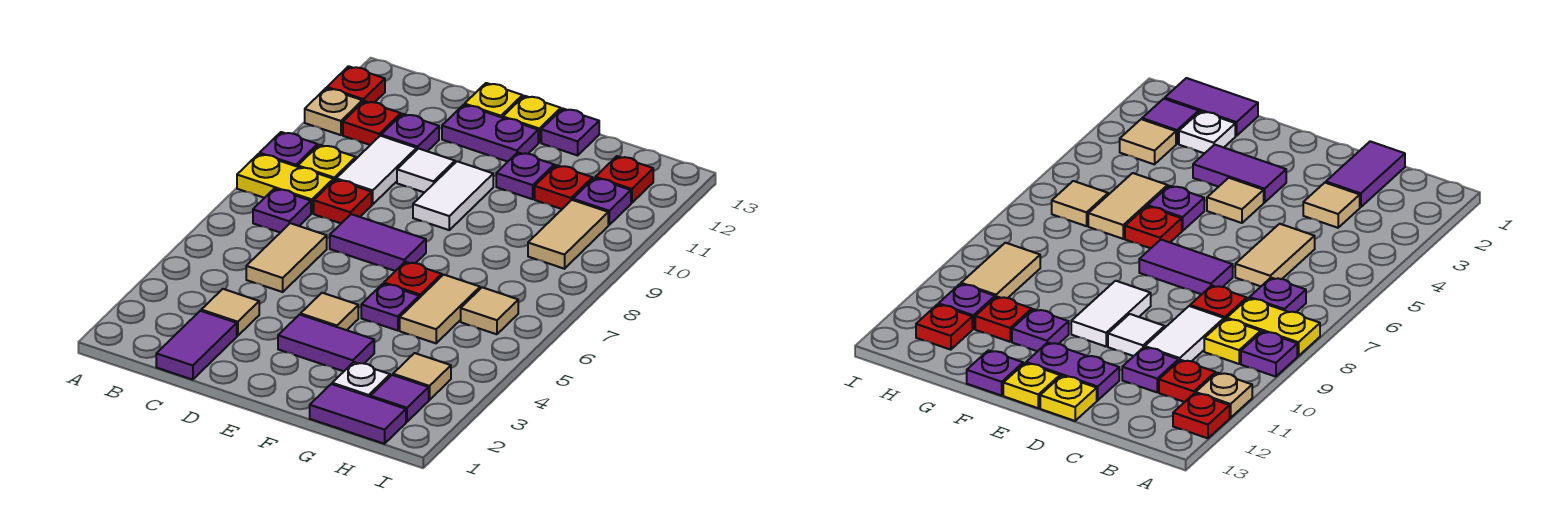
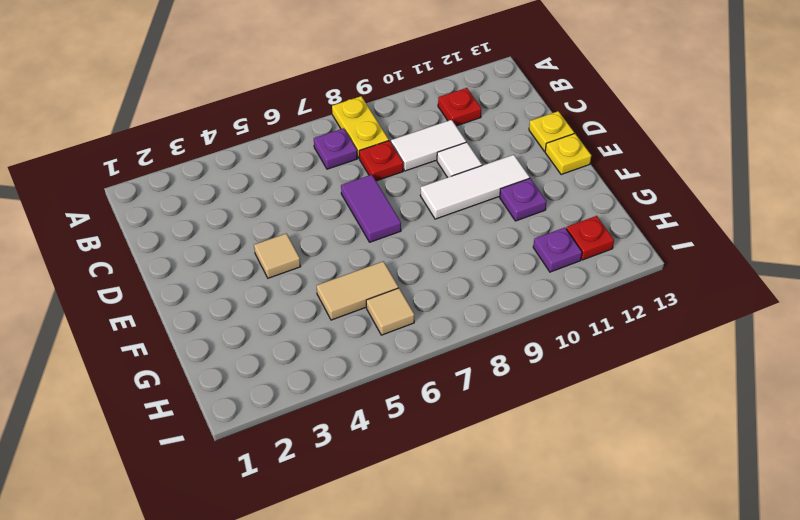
white tile E9:E11 level 1 -> white tile E9:E10 level 1
none -> purple plate A9 level 1
none -> tan plate A11 level 1
none -> red plate A12 level 1
none -> yellow plate B9 level 1

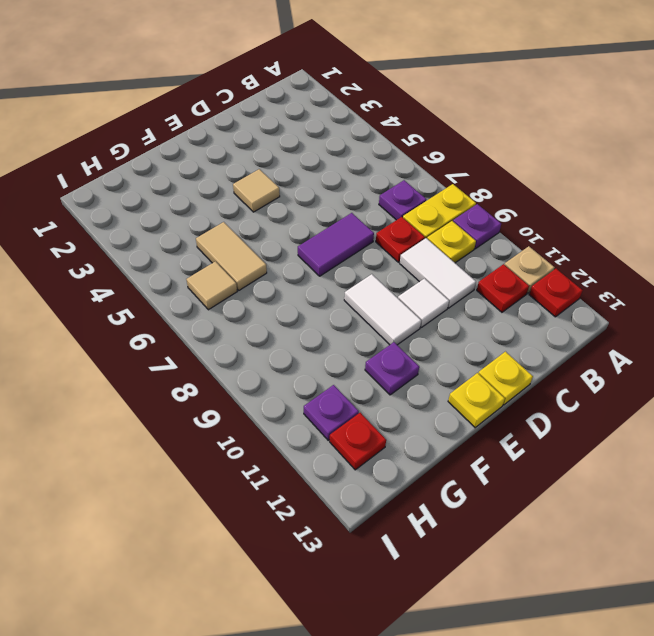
none -> purple tile C1:C2 level 1
none -> tan tile C3 level 1
none -> tan tile C5:C6 level 1
none -> purple plate C11 level 1

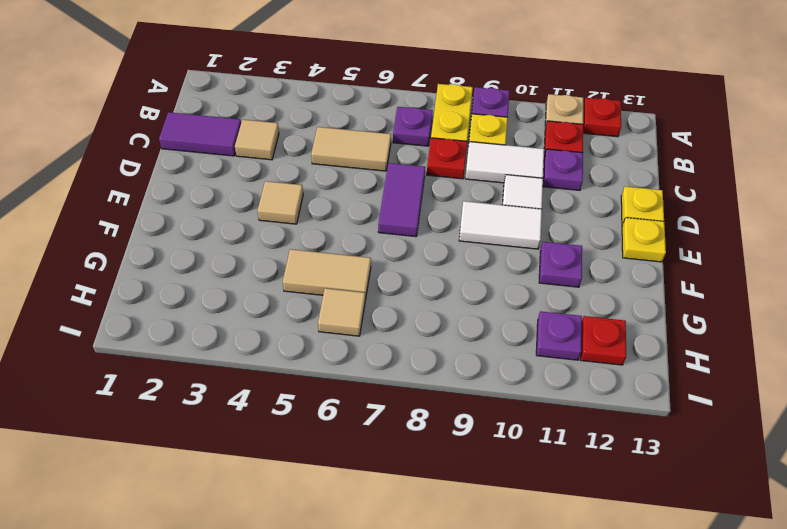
none -> purple plate D12:E12 level 1
none -> purple tile E3:F3 level 1
none -> purple plate F5 level 1
none -> red plate F6 level 1

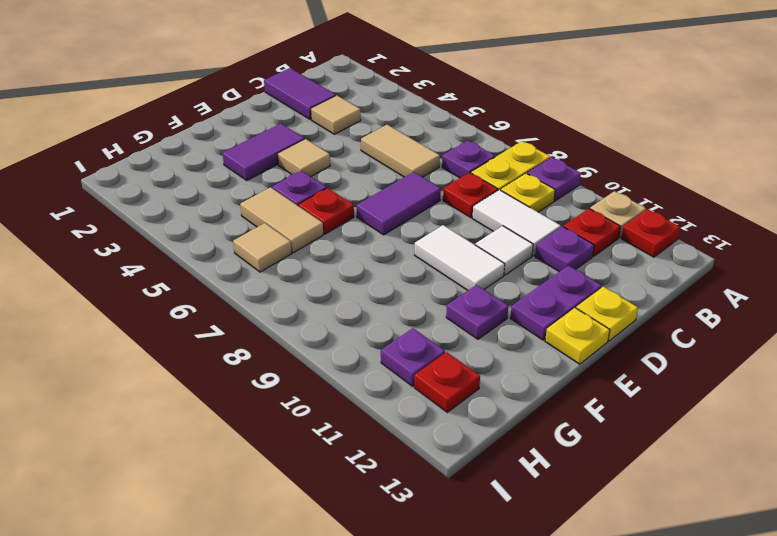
none -> purple plate F13 level 1
none -> purple tile G1:H1 level 1
none -> white plate G2 level 1
none -> red plate G11 level 1

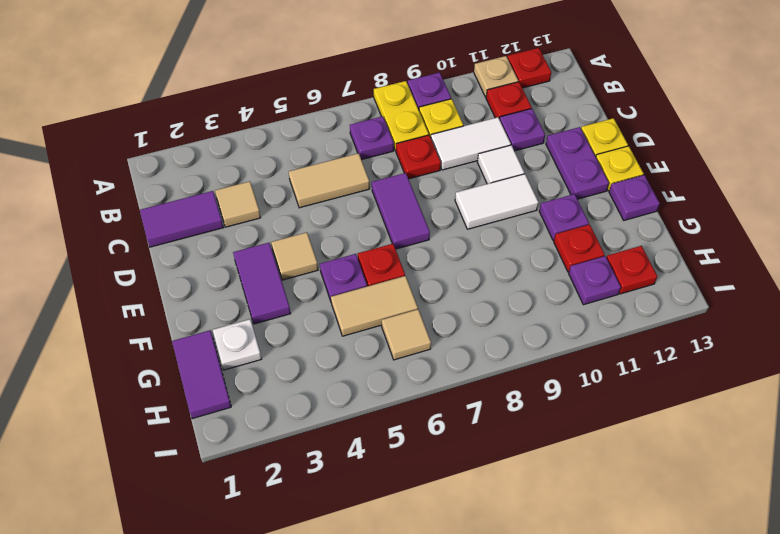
none -> purple tile H2 level 1
none -> tan tile H3 level 1
none -> tan tile H9:H10 level 1

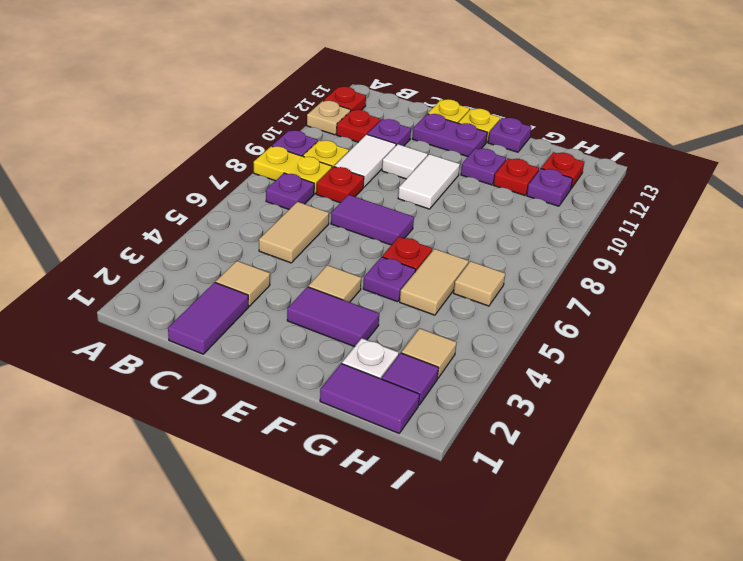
none -> tan tile H9:H10 level 1

